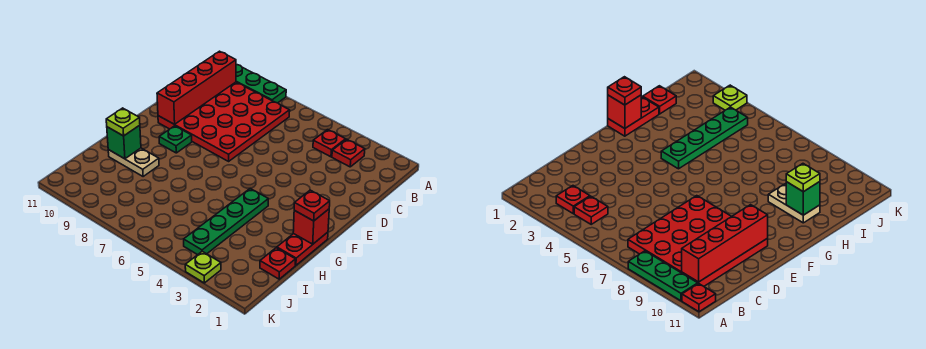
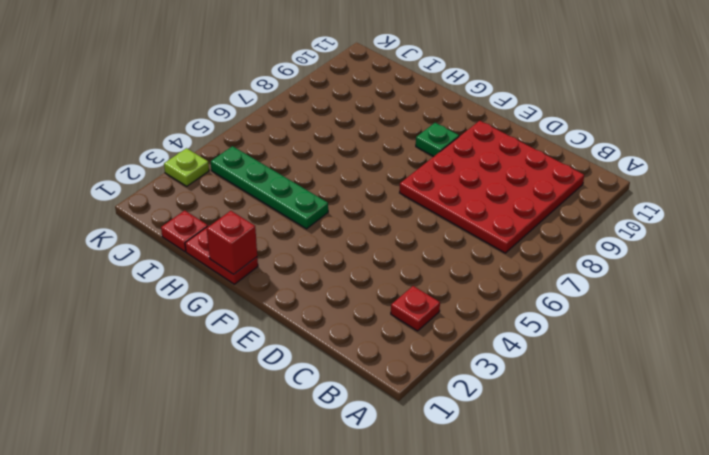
none -> green plate A8:A10 level 1
none -> red plate A11 level 1
none -> red plate B4 level 1

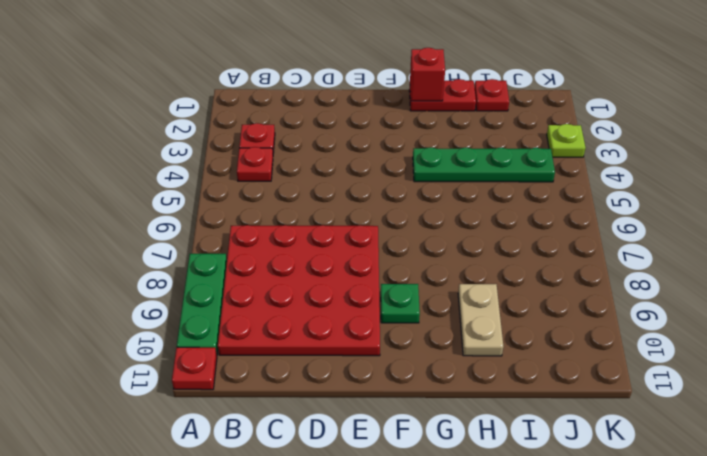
none -> red brick B10:E10 level 2
none -> green brick H10 level 2
none -> red plate G1 level 3

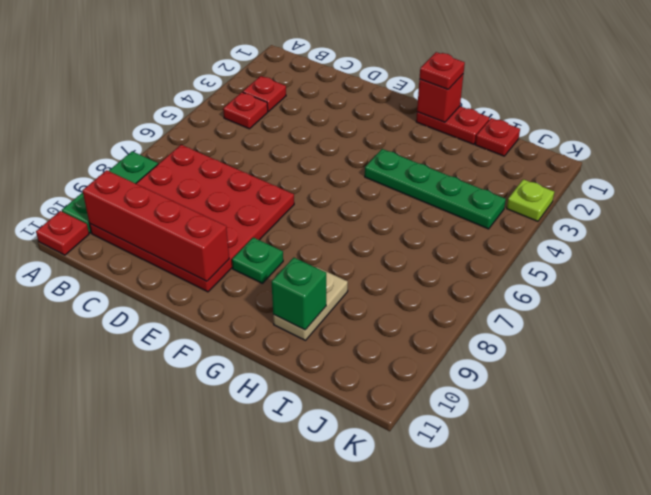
none -> lime plate H10 level 3

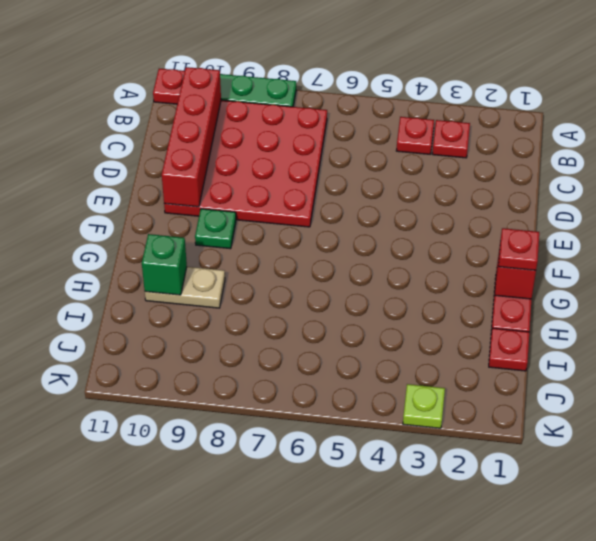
none -> green plate G4:J4 level 1
none -> lime plate H10 level 3

